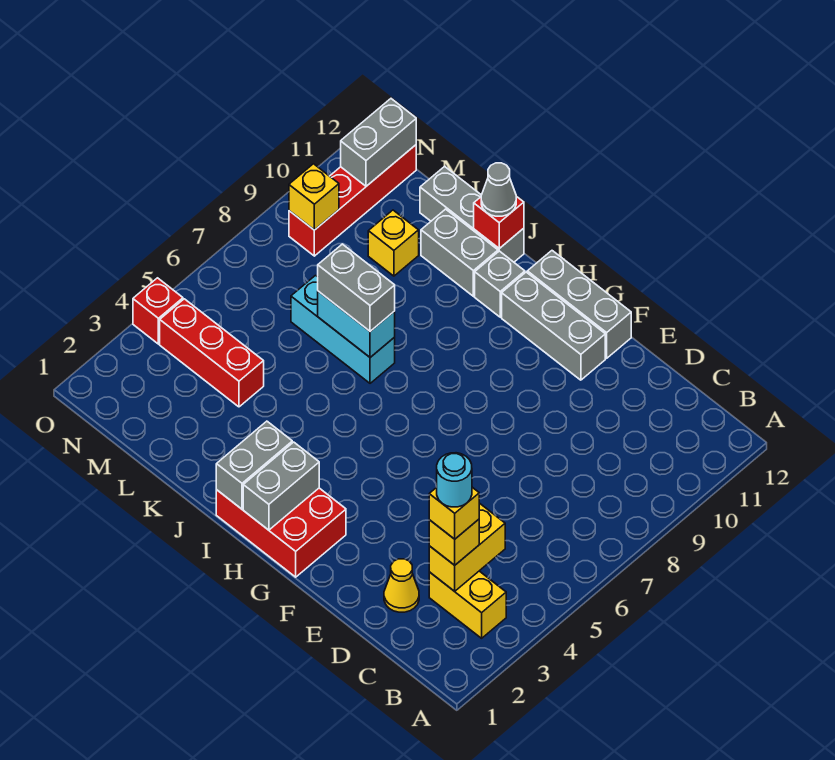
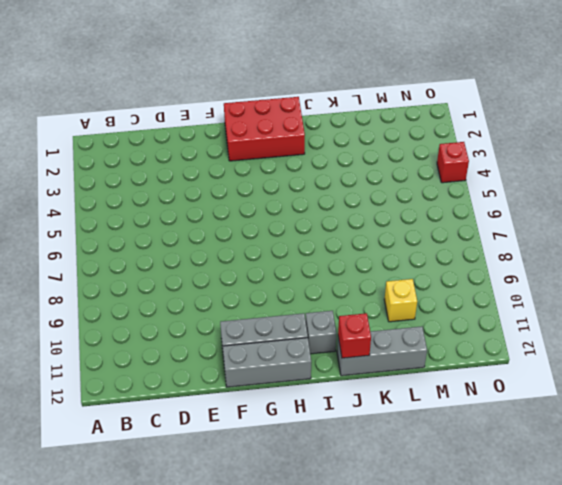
none -> yellow brick B3:C3 level 1
none -> yellow cone D2 level 1
none -> cyan brick J7:L7 level 1

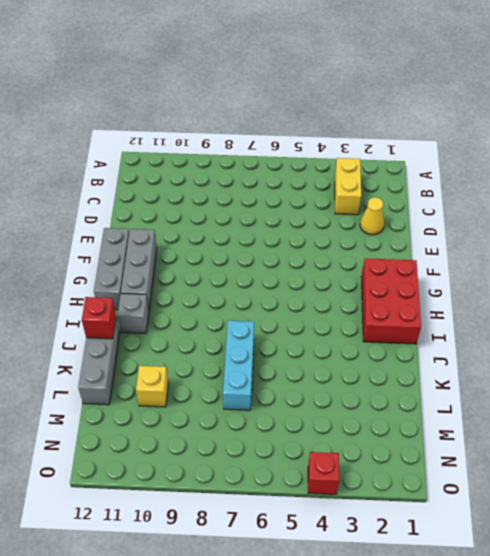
none -> grey brick J11:K11 level 1
none -> red brick L4:N4 level 1
none -> red brick N9:N12 level 1

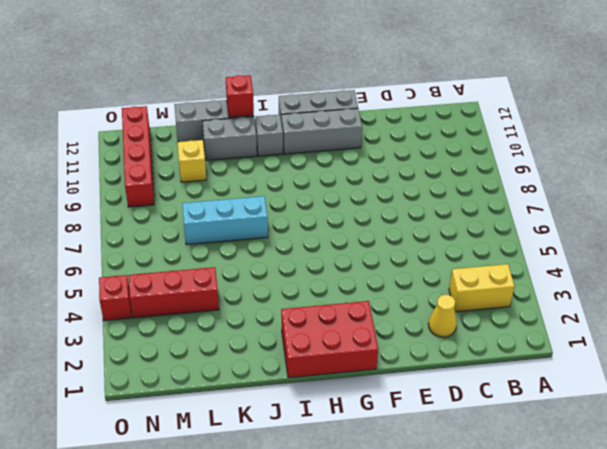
none -> yellow brick C3:C4 level 2
none -> grey brick H1:H2 level 2
none -> grey brick I1:I2 level 2

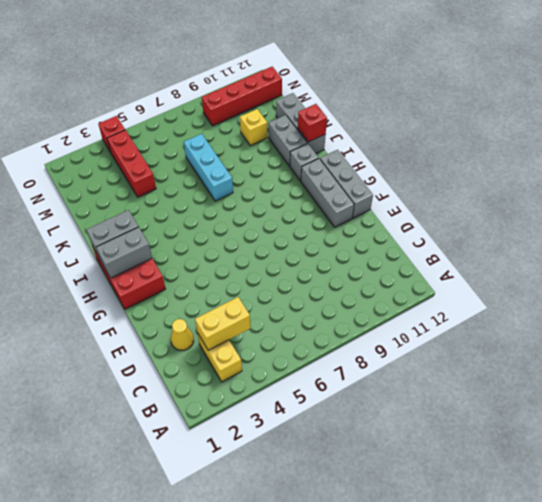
none -> cyan brick J7:K7 level 2
none -> yellow brick N9 level 2
none -> grey brick N11:N12 level 2

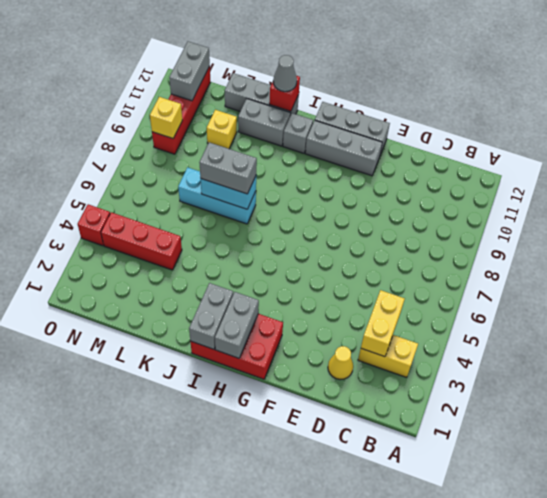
none -> yellow brick C3 level 3
none -> yellow brick C3 level 4
none -> cyan round brick C3 level 5

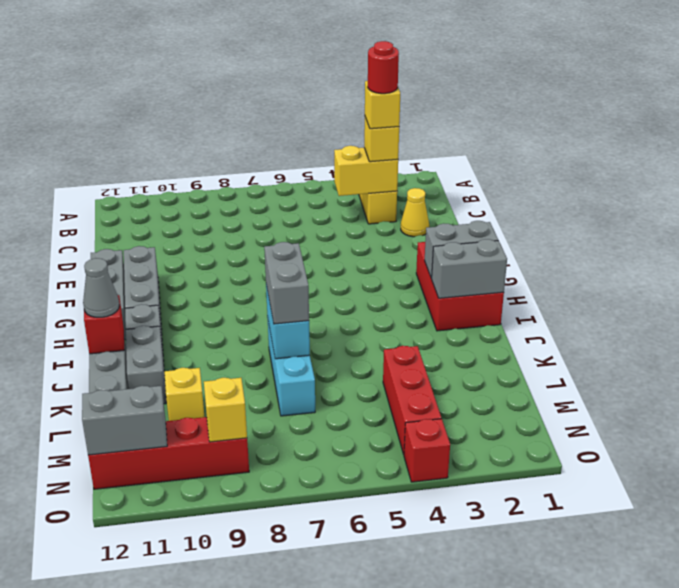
red round brick C3 level 5 -> cyan round brick C3 level 5

